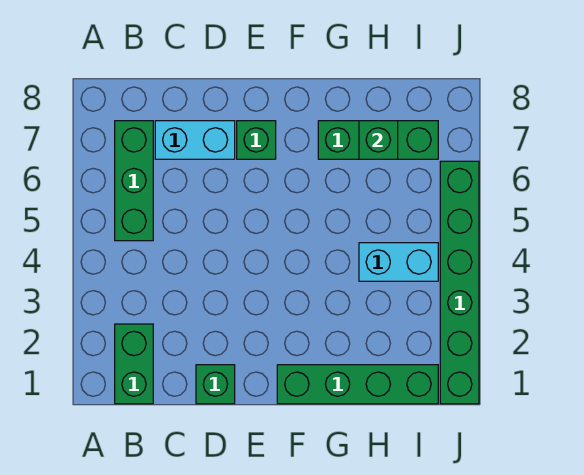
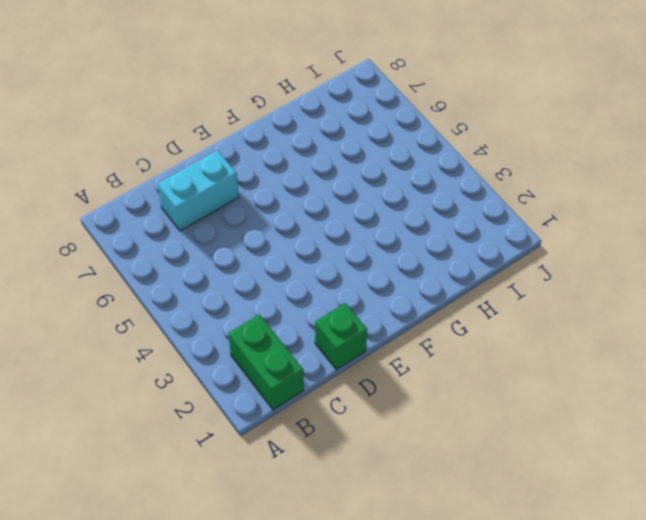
none -> green brick B5:B7 level 1
none -> green brick E7 level 1

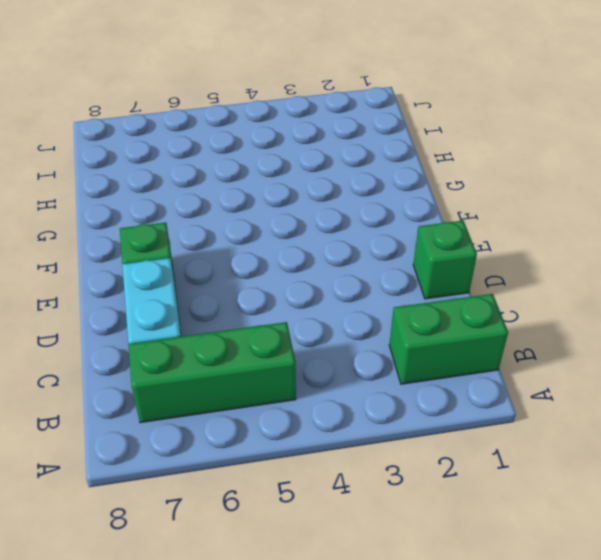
none -> green brick F1:I1 level 1
none -> green brick G7:I7 level 1

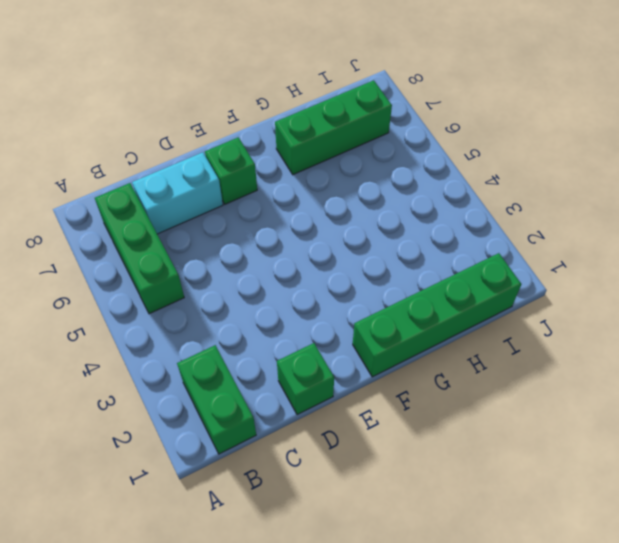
none -> cyan brick H4:I4 level 1
none -> green brick J1:J6 level 1

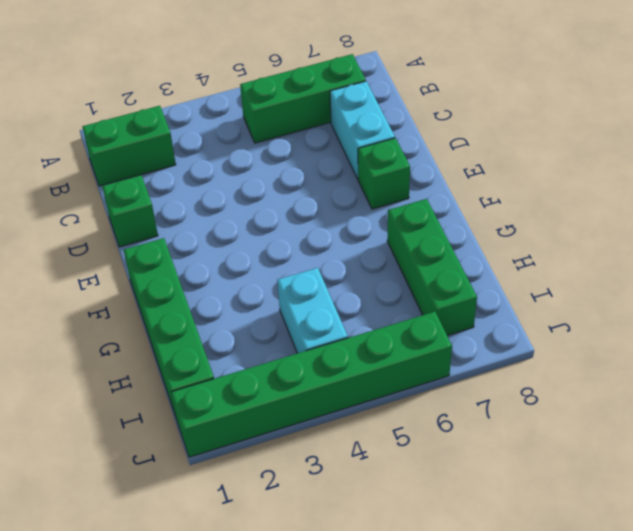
none -> green brick H7 level 2

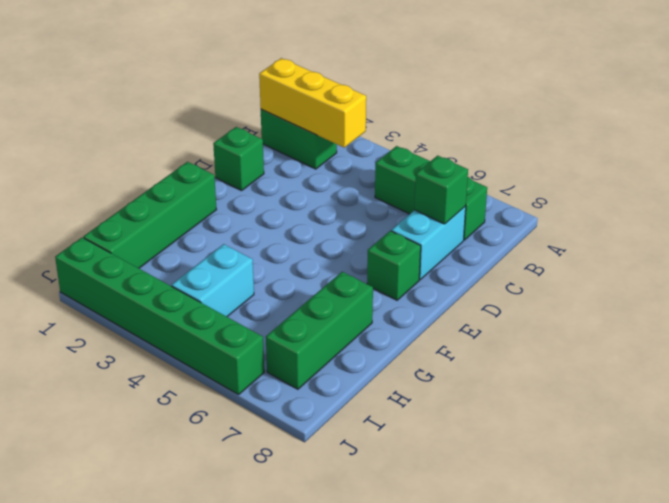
yellow brick B1:B3 level 2 -> none
green brick C7 level 2 -> green brick H7 level 2

